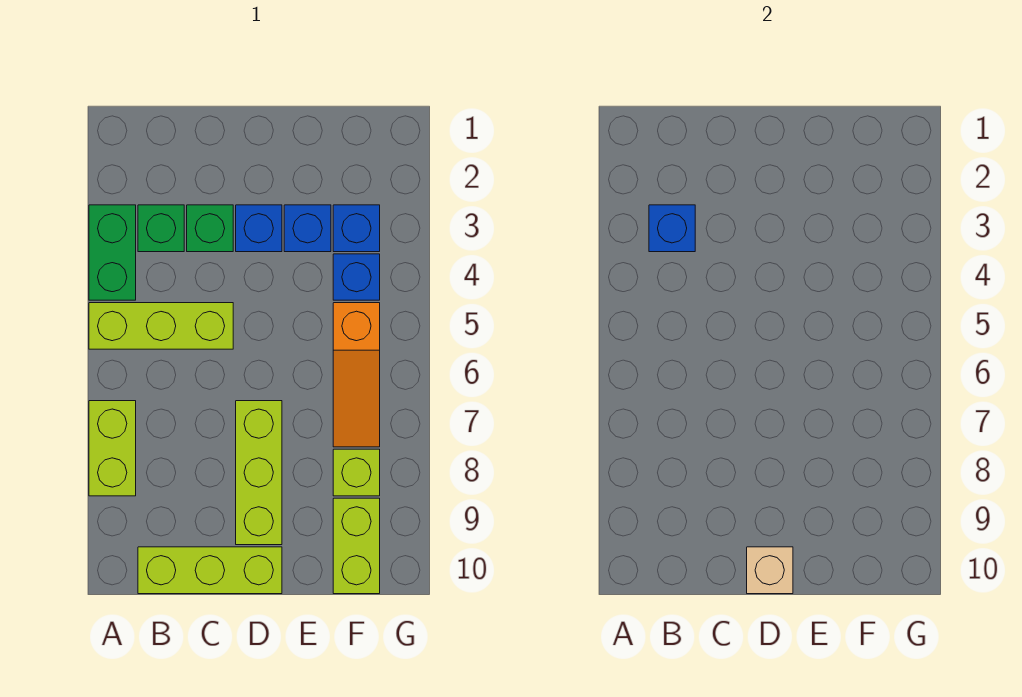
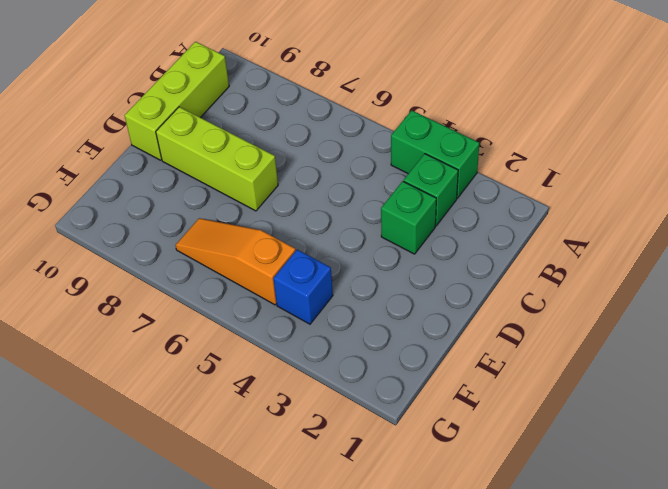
none -> lime brick A5:C5 level 1
none -> lime brick A7:A8 level 1
none -> blue brick D3 level 1

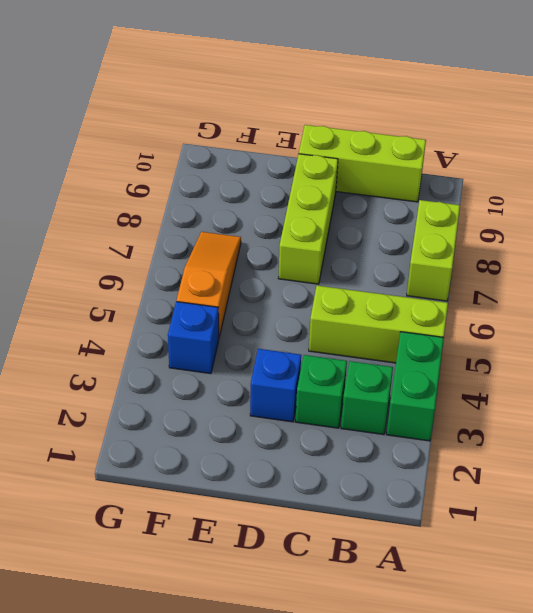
none -> blue brick E3 level 1
none -> blue brick F3 level 1
none -> lime brick F8 level 1

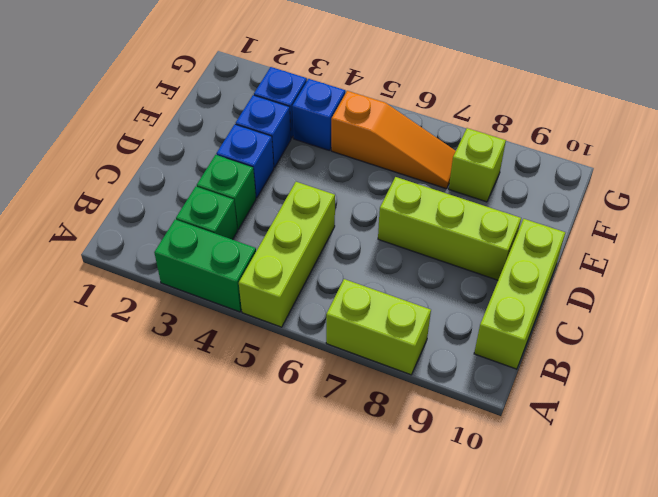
none -> lime brick F9:F10 level 1
none -> blue brick B3 level 2
none -> tan brick D10 level 2

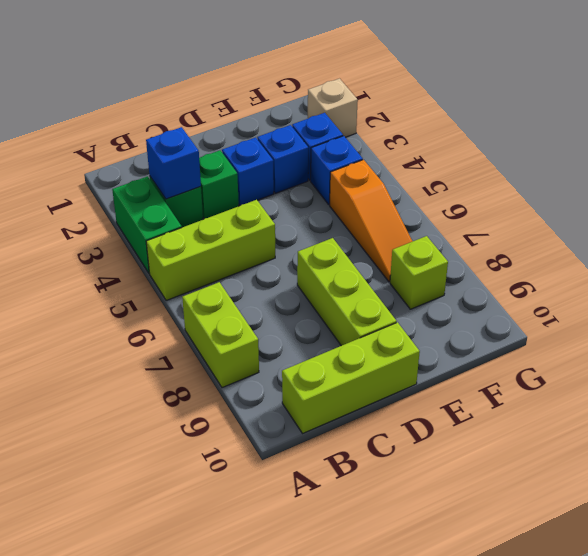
tan brick G2 level 1 -> tan brick D10 level 2
none -> lime brick F9:F10 level 1

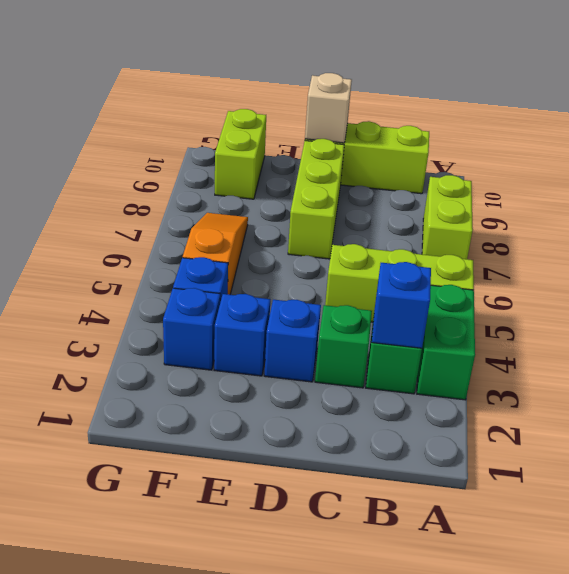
none -> lime brick F8 level 1

